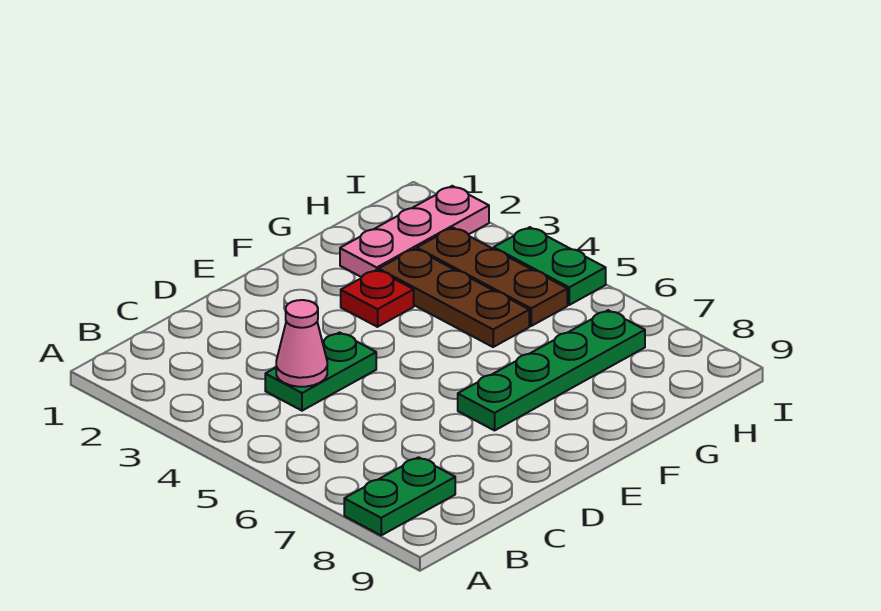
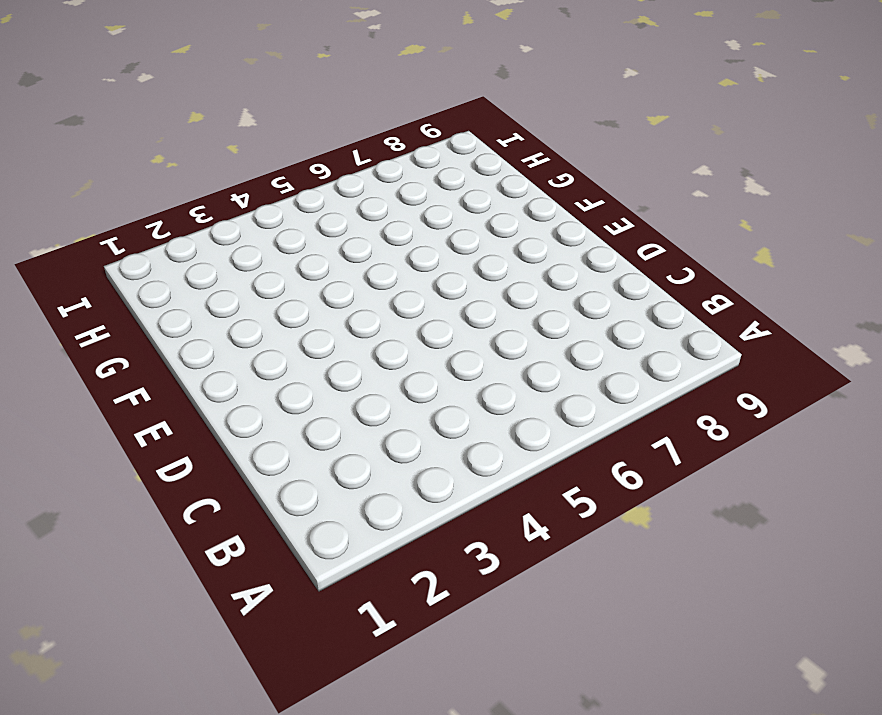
none -> green plate A8:B8 level 1
none -> green plate C4:D4 level 1

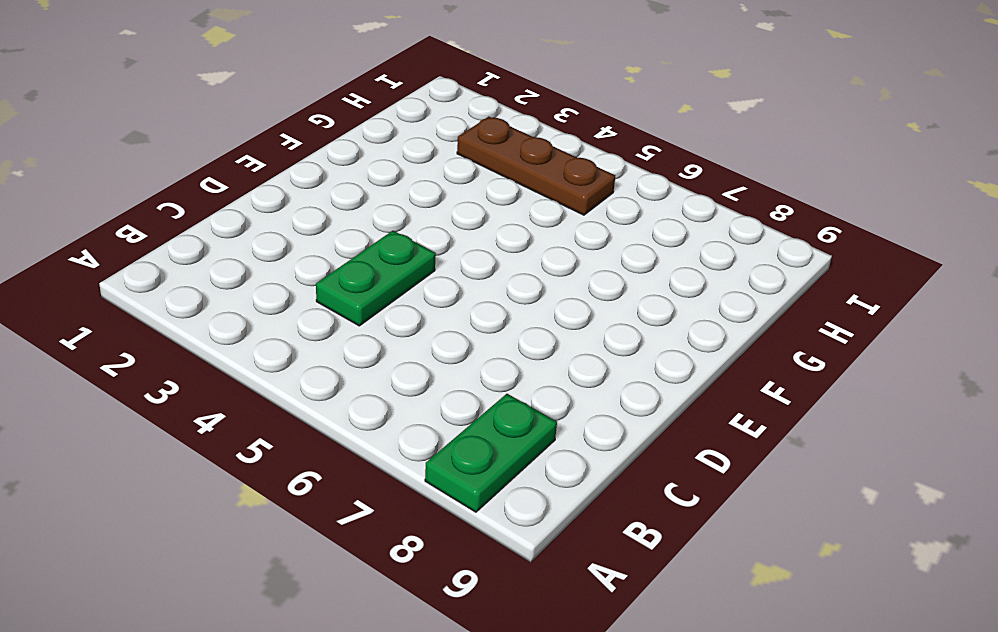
none -> green plate E7:H7 level 1
none -> red plate F3 level 1

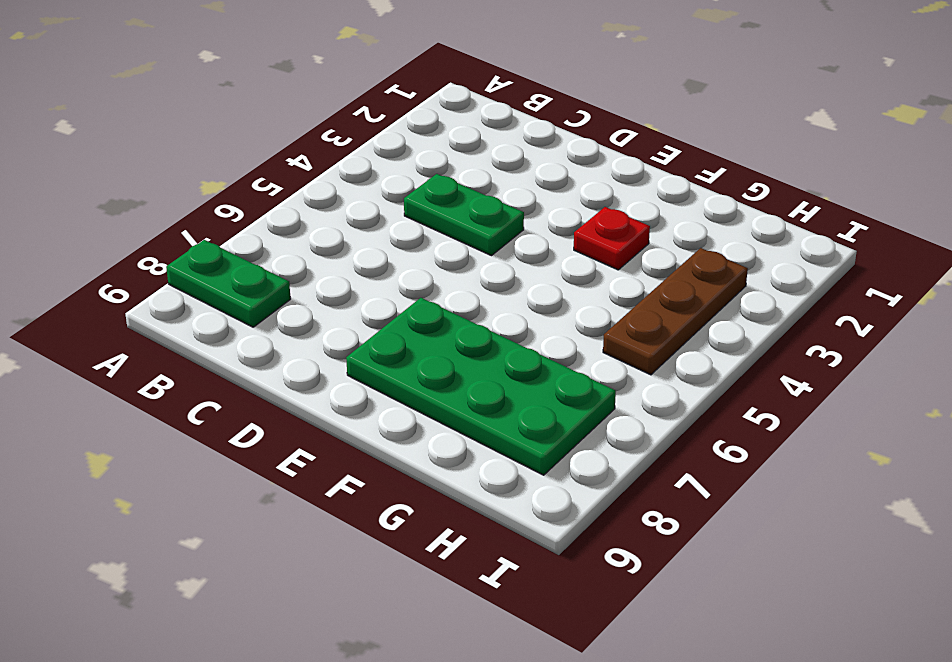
green plate E7:H8 level 1 -> green plate E7:H7 level 1
none -> pink plate G2:I2 level 1
none -> brown plate G3:G5 level 1

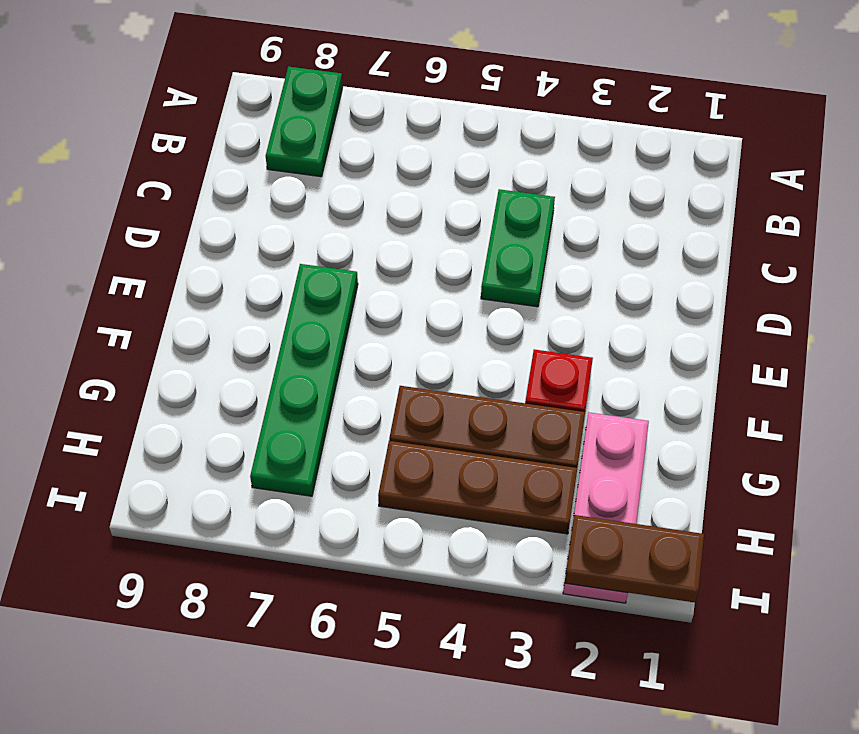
brown plate I1:I2 level 2 -> none
none -> green plate I4:I5 level 1
none -> pink cone C4 level 2

